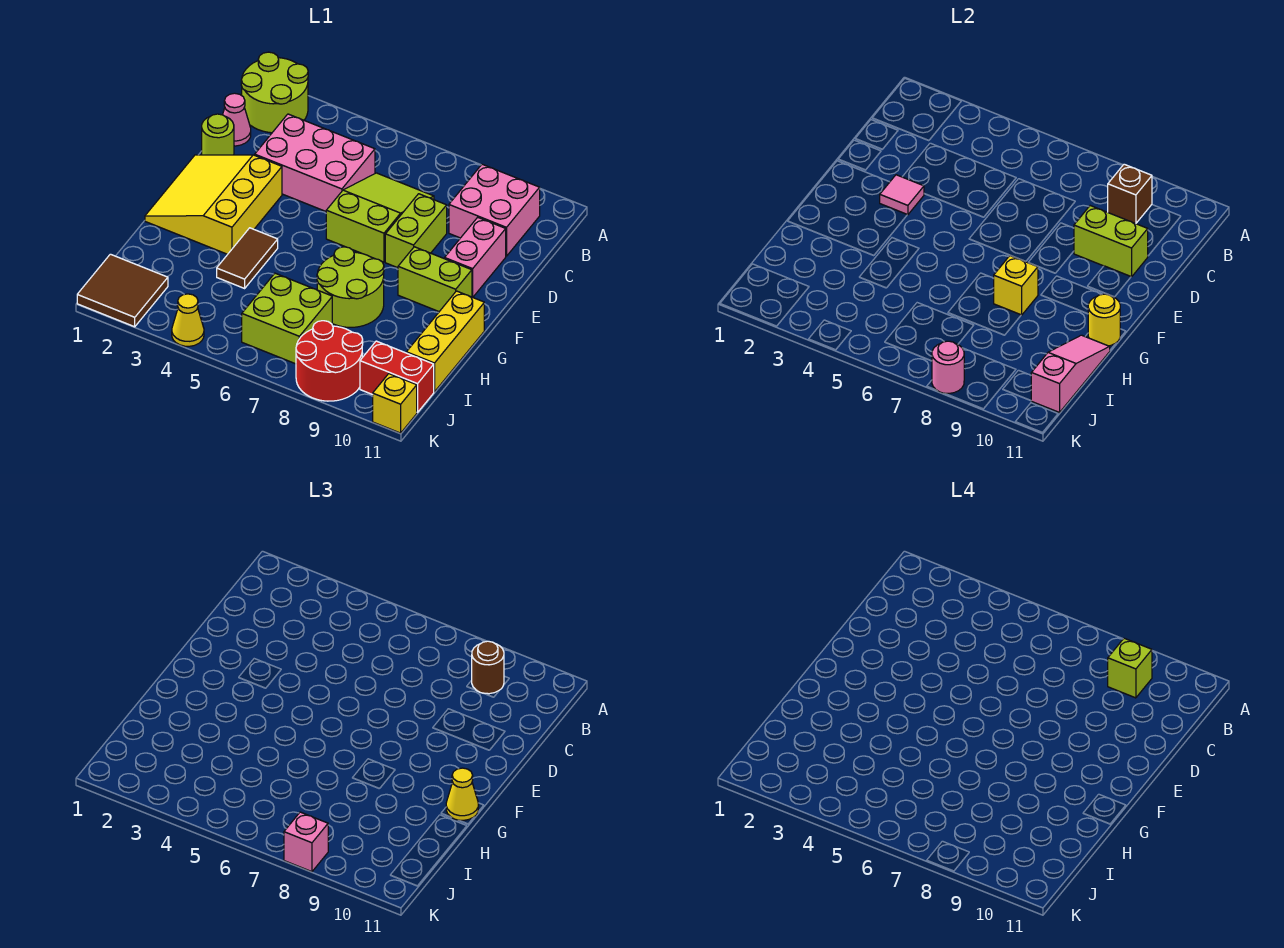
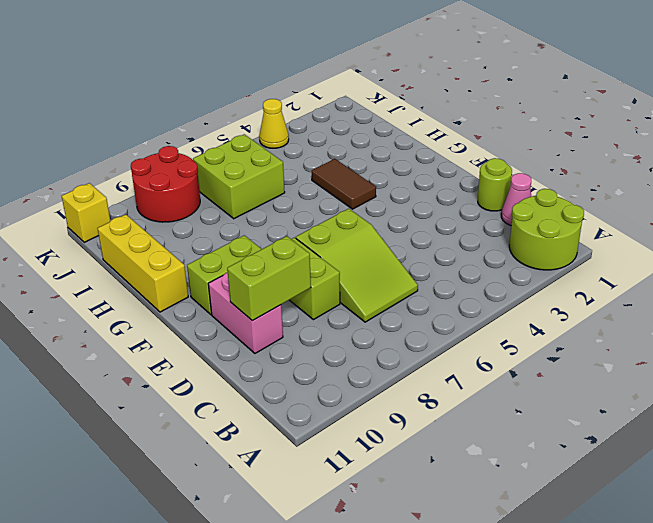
none -> pink brick B9:C10 level 1
none -> pink brick C3:D5 level 1
none -> yellow slope E1:G3 level 1 top 3
none -> lime round brick G7:H8 level 1

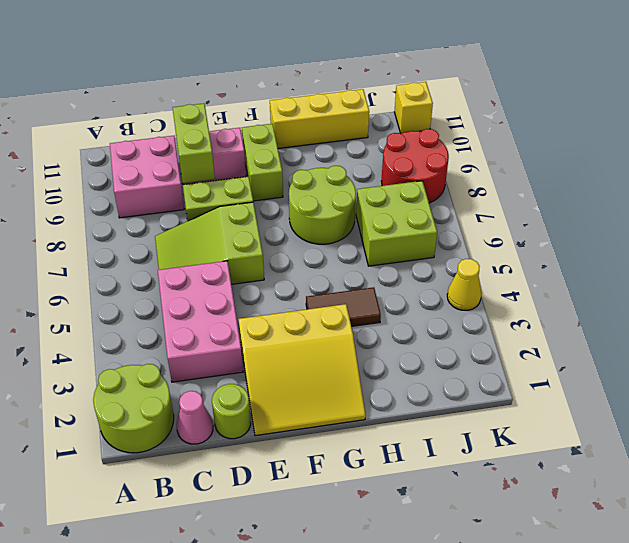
none -> brown tile J1:K2 level 1
none -> red brick J10:J11 level 1
none -> brown brick B9 level 2
none -> pink tile E3 level 2

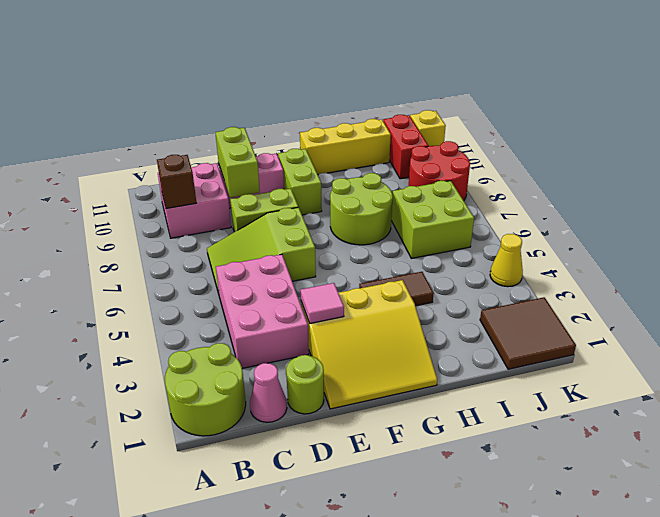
none -> yellow brick G8 level 2
none -> yellow round brick G11 level 2
none -> pink slope H11:J11 level 2 top J
none -> pink round brick K8 level 2

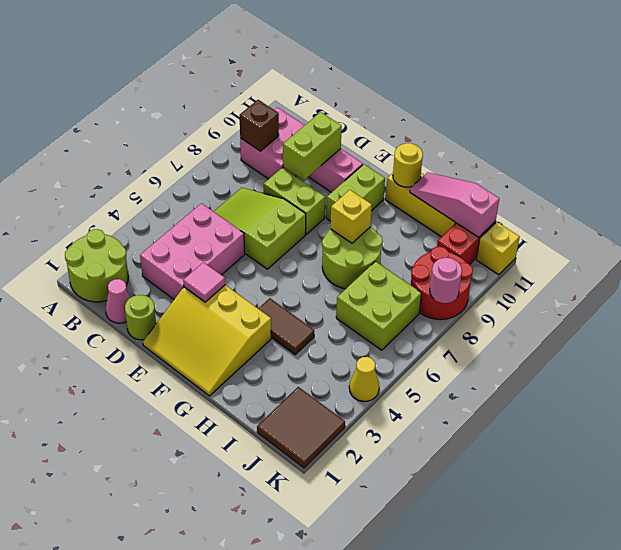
none -> brown round brick B9 level 3
none -> yellow cone G11 level 3
none -> pink brick K8 level 3
none -> lime brick B9 level 4

